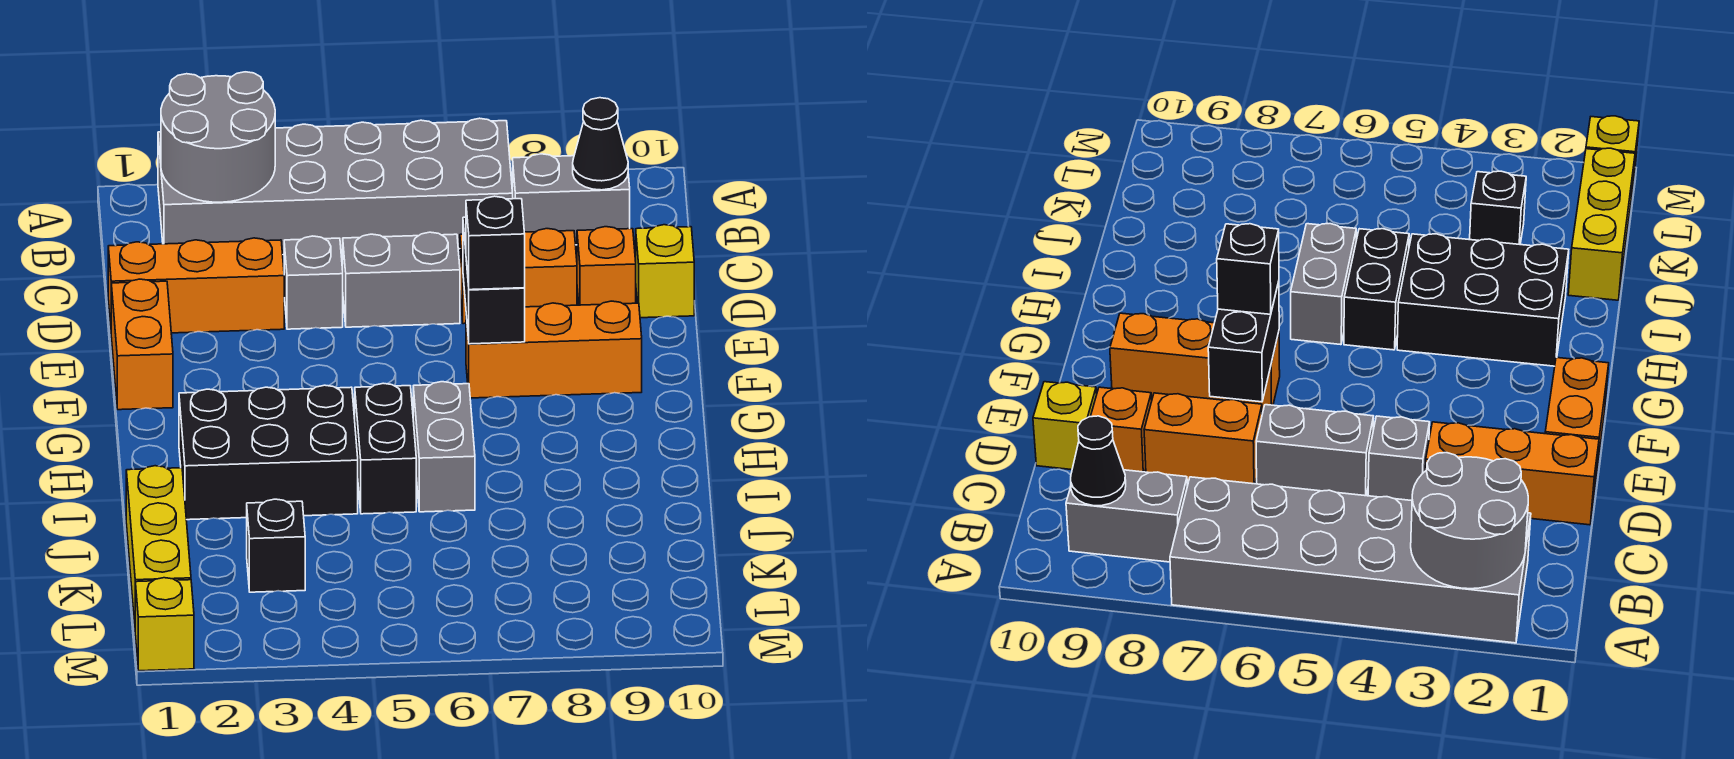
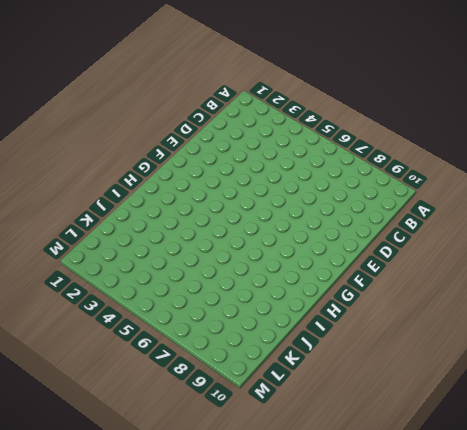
none -> grey brick A2:B7 level 1
none -> grey brick B8:B9 level 1
none -> orange brick D1:D3 level 1

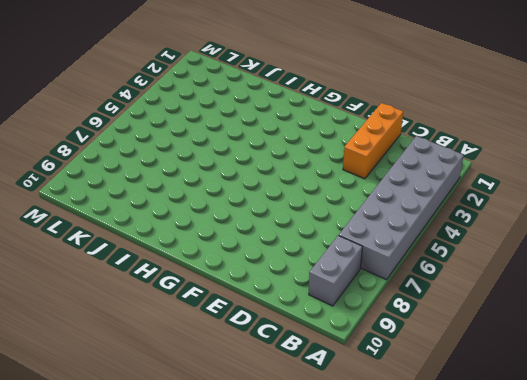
none -> grey brick D4 level 1
none -> grey brick D5:D6 level 1
none -> orange brick D7:D8 level 1

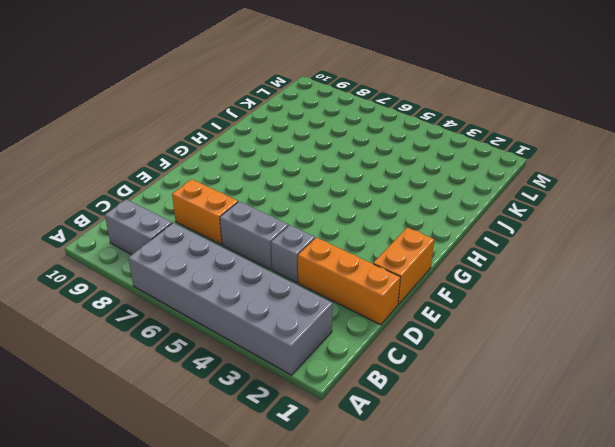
none -> orange brick D9 level 1
none -> yellow brick D10 level 1
none -> orange brick F7:F9 level 1

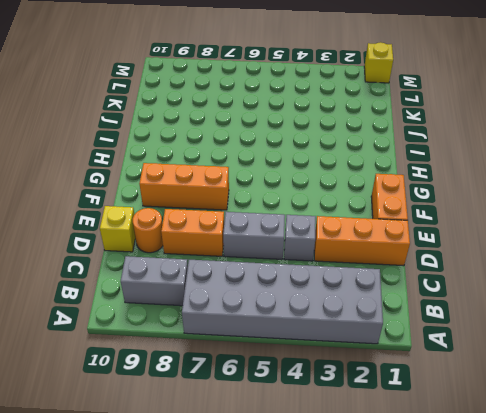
orange round brick D9 level 1 -> orange brick D9 level 1
none -> black brick H2:I4 level 1
none -> black brick H5:I5 level 1
none -> grey brick H6:I6 level 1

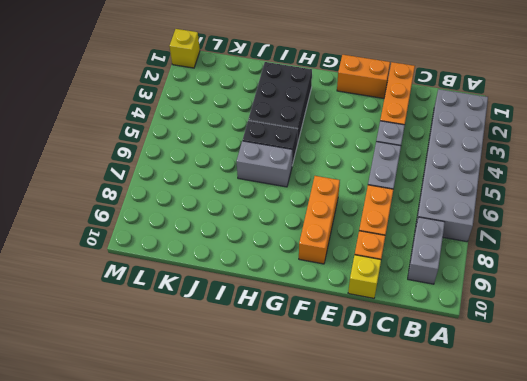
none -> yellow brick J1:L1 level 1
none -> black brick K3 level 1
none -> grey round brick A2:B3 level 2

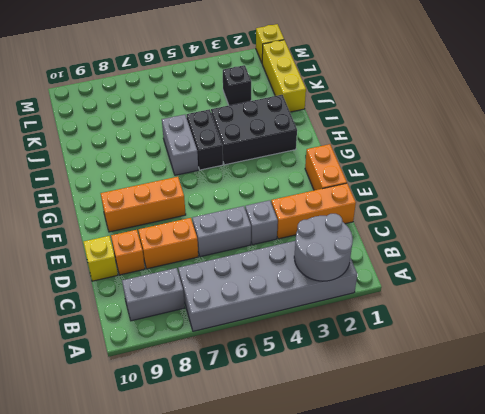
none -> black cone B9 level 2
none -> black brick E7:F7 level 2
none -> black brick F7 level 3

